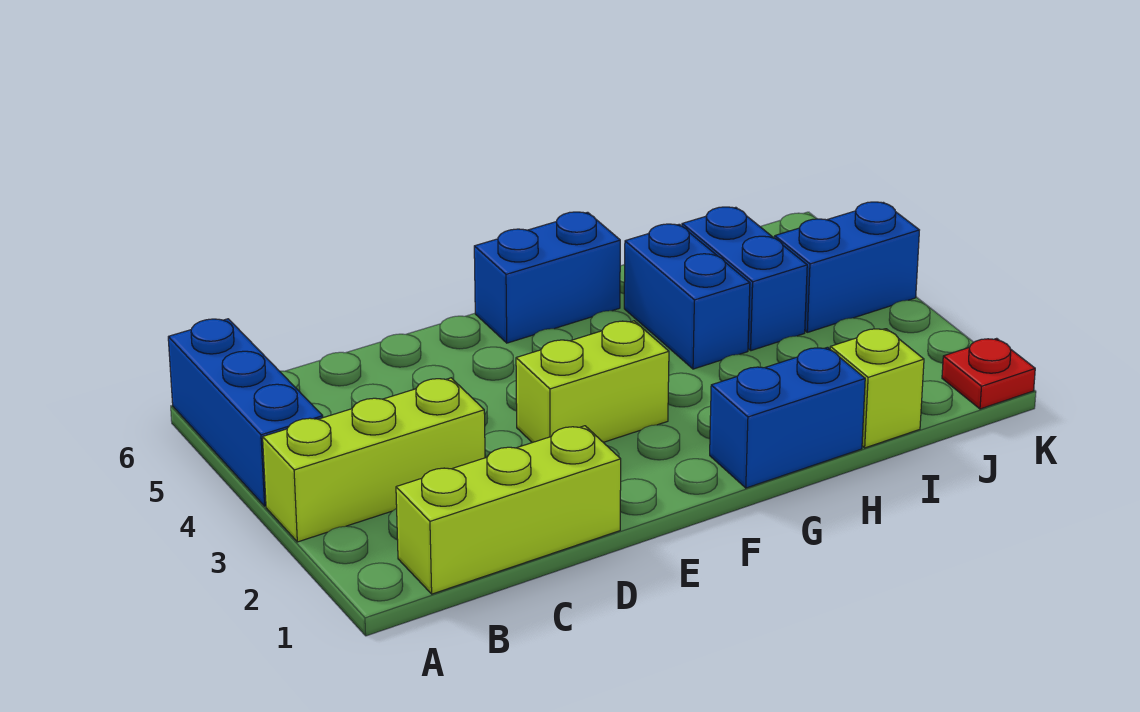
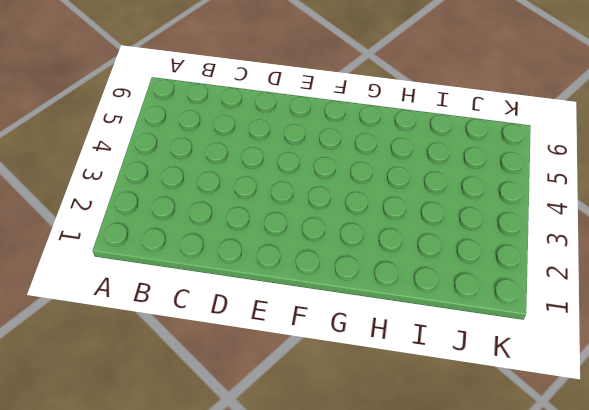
none -> lime brick A3:C3 level 1
none -> blue brick A4:A6 level 1

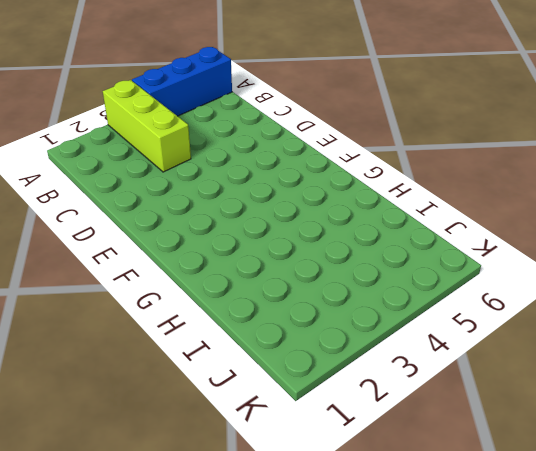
none -> lime brick B1:D1 level 1
none -> lime brick E3:F3 level 1

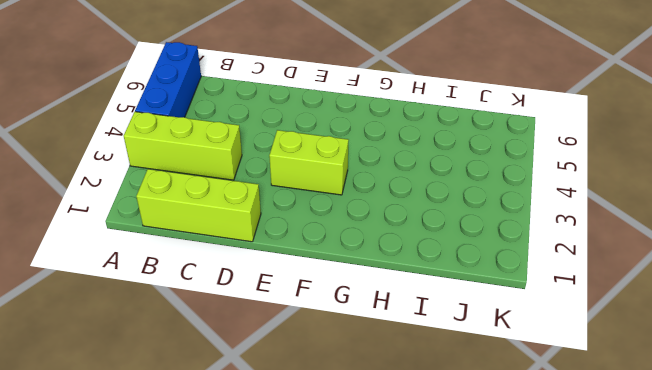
none -> blue brick F6:G6 level 1
none -> blue brick G1:H1 level 1

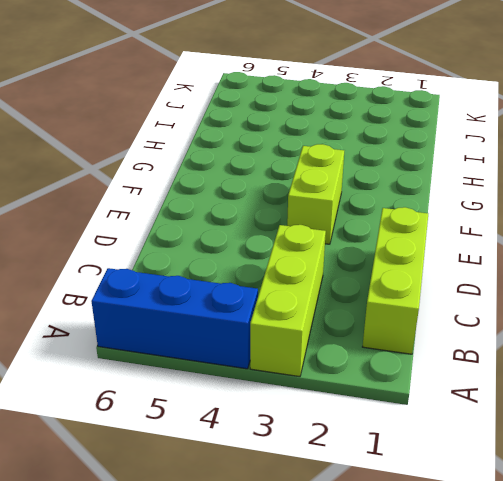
none -> blue brick F6:G6 level 1
none -> blue brick G1:H1 level 1

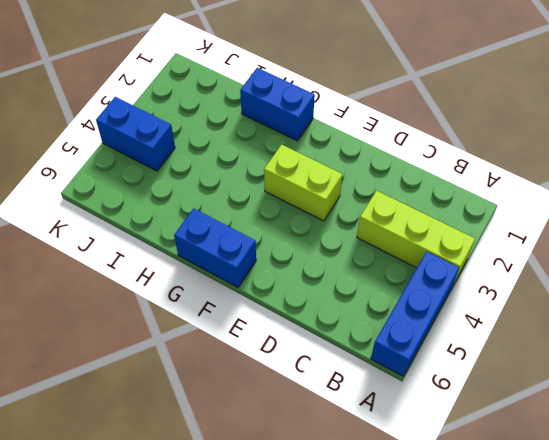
none -> lime brick B1:D1 level 1
none -> blue brick H4:H5 level 1

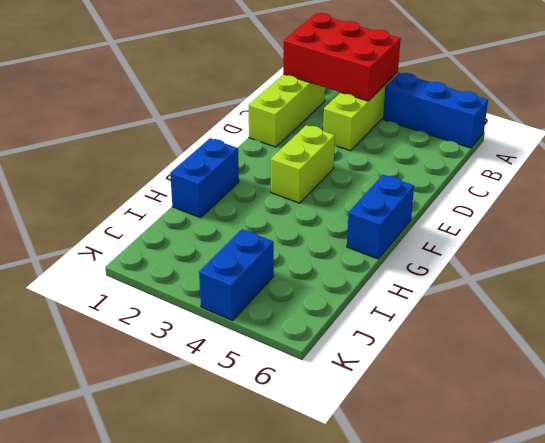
red brick A1:B3 level 2 -> none
none -> blue brick H4:H5 level 1
none -> lime brick I1 level 1

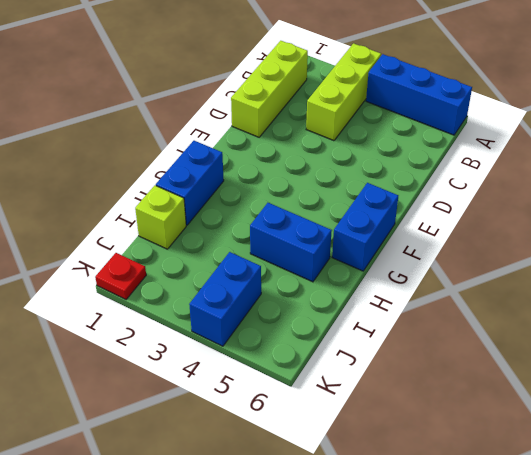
none -> lime brick E3:F3 level 1
none -> blue brick I4:I5 level 1

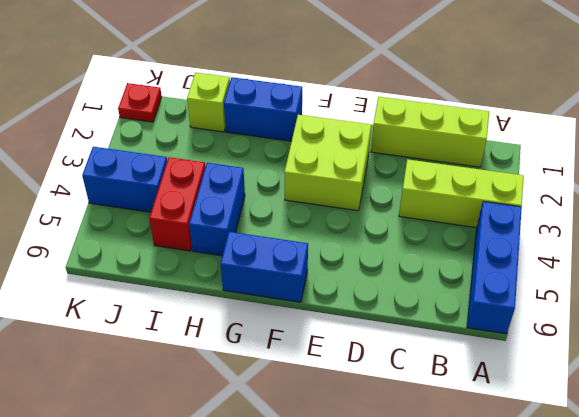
lime brick E2:F3 level 1 -> lime brick E3:F3 level 1
red brick I4:I5 level 1 -> blue brick I4:I5 level 1

